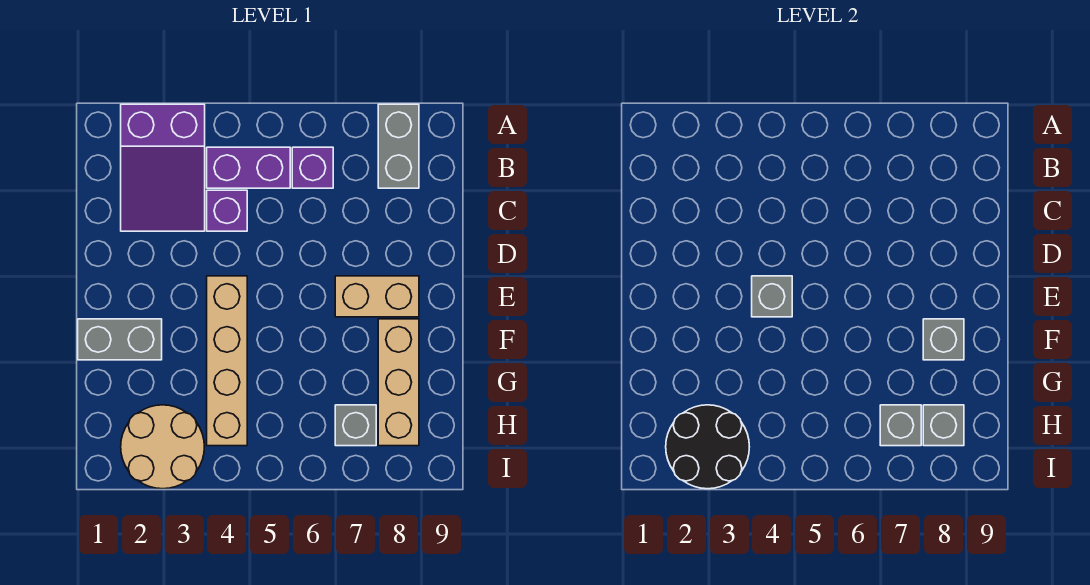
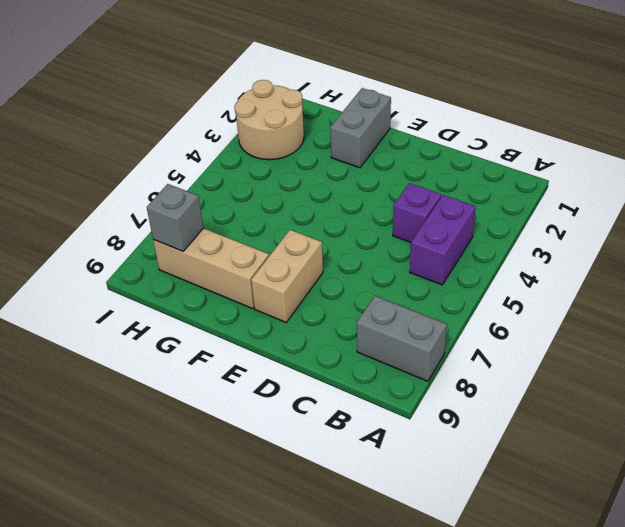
none -> purple slope A2:C3 level 1 top A
none -> purple brick B6 level 1
none -> tan brick E4:H4 level 1

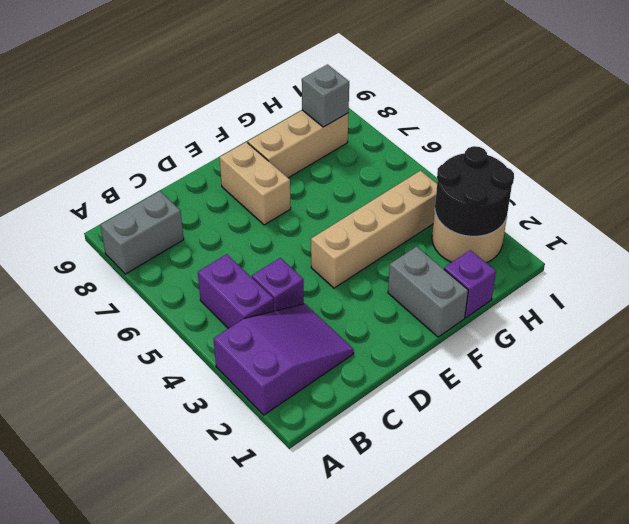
purple brick G1 level 1 -> purple brick B6 level 1
none -> grey brick H7 level 1
none -> grey brick E4 level 2
none -> grey brick F8 level 2

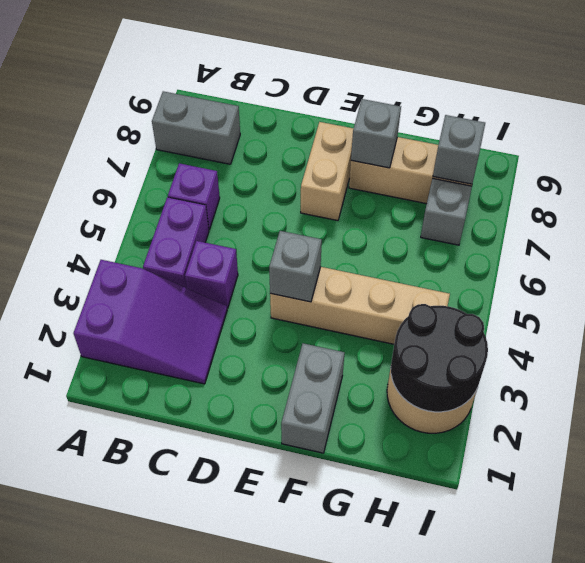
none -> grey brick H7 level 2

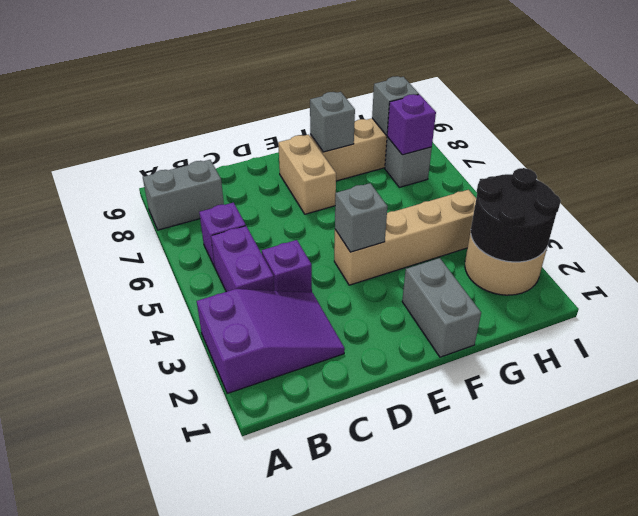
purple brick H7 level 2 -> grey brick H7 level 2

